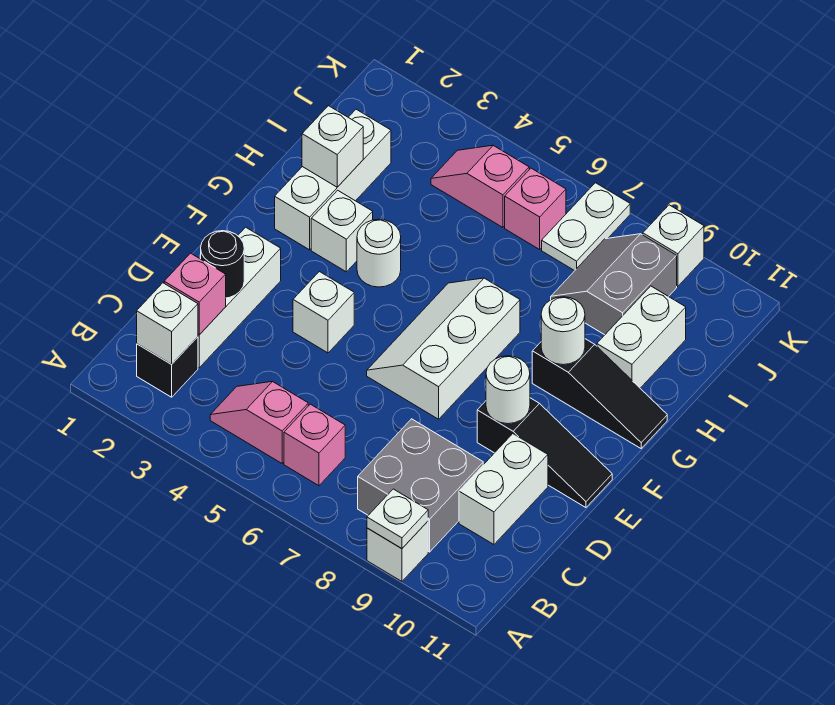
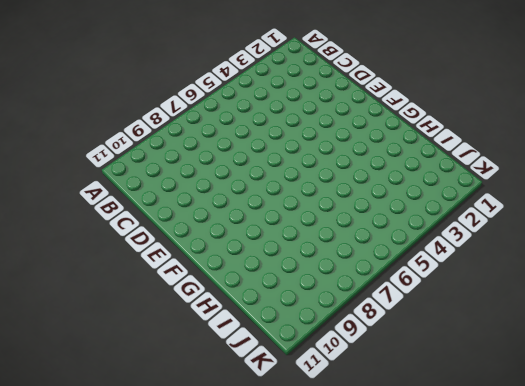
none -> white brick A9 level 1
none -> black brick B2 level 1
none -> pink slope B4:B5 level 1 top 5

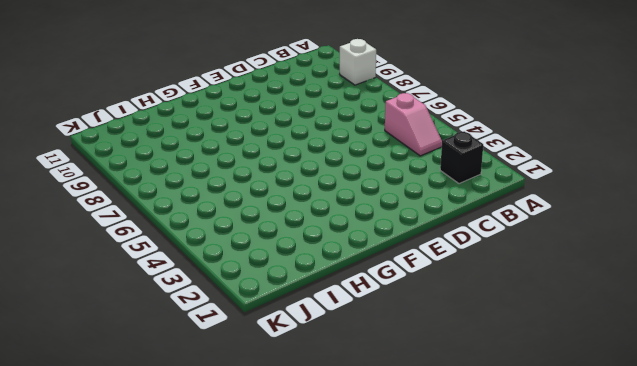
none -> pink brick B6 level 1
none -> grey brick B8:C9 level 1
none -> white brick C2:E2 level 1

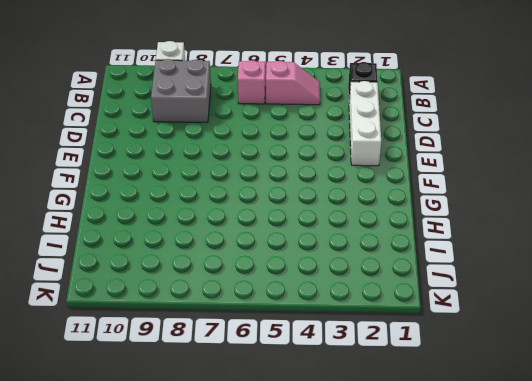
none -> white brick C10:D10 level 1
none -> white brick E4 level 1
none -> white slope E6:G7 level 1 top 7

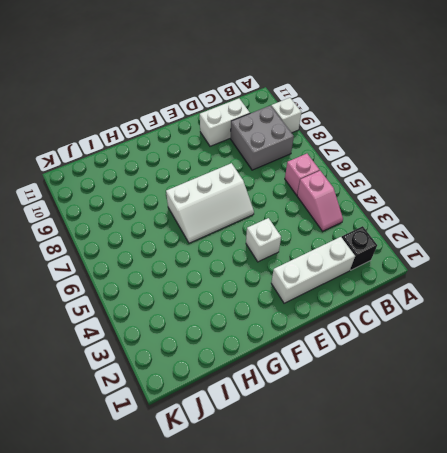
none -> black slope E9:E11 level 1 top 9
none -> white brick G2:I2 level 1
none -> white brick G3 level 1

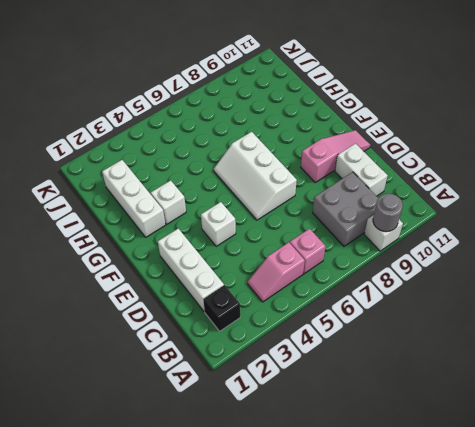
grey round brick A9 level 2 -> white plate A9 level 2
pink slope E9:E11 level 1 top 9 -> black slope E9:E11 level 1 top 9
none -> white round brick G4 level 1
none -> black slope G9:G11 level 1 top 9
none -> white brick H10:I10 level 1

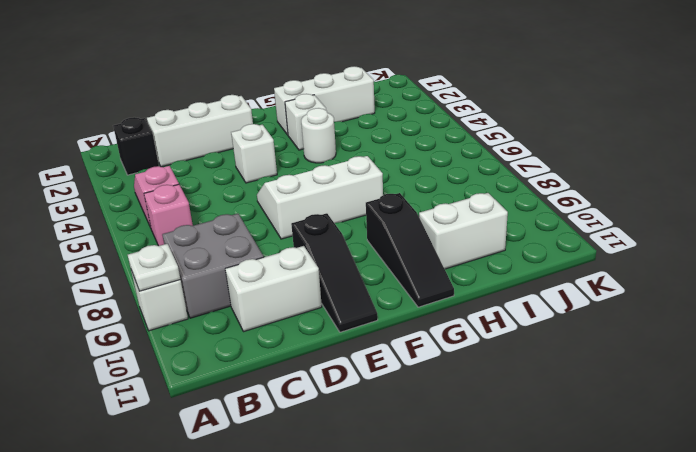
none -> grey slope I8:J9 level 1 top 9
none -> pink slope J4:J5 level 1 top 5
none -> pink brick J6 level 1

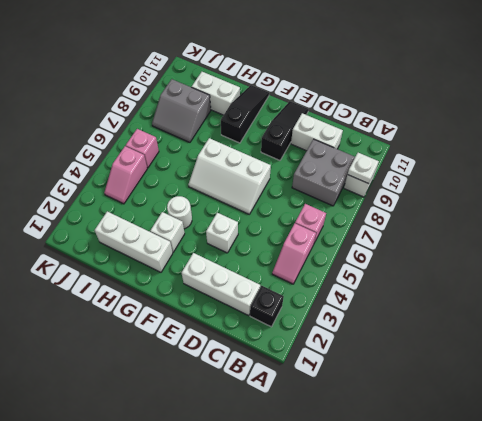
none -> white plate J7:K7 level 1
none -> white brick K9 level 1
none -> white brick B2 level 2

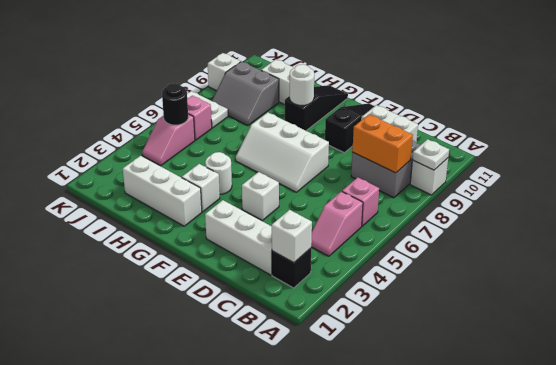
orange brick B8:C8 level 2 -> none
black round brick J5 level 2 -> black round brick D2 level 2
none -> pink brick C2 level 2
none -> white round brick E9 level 2
none -> white brick H2 level 2

